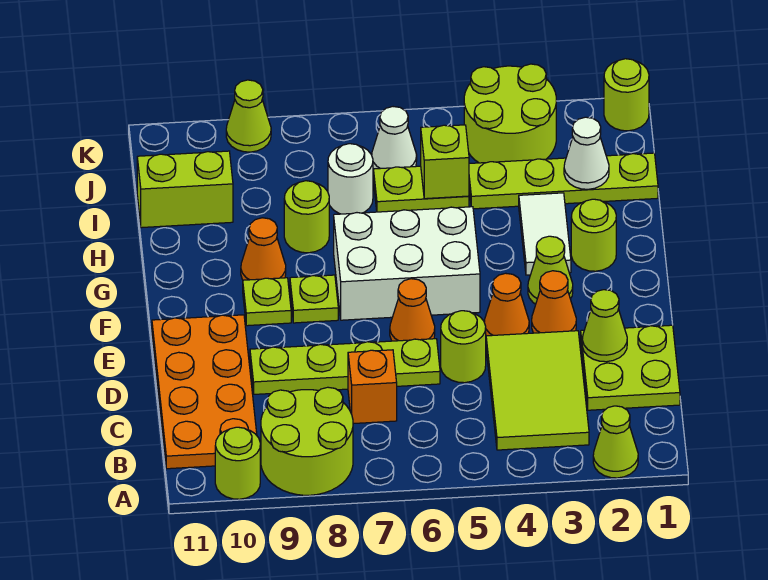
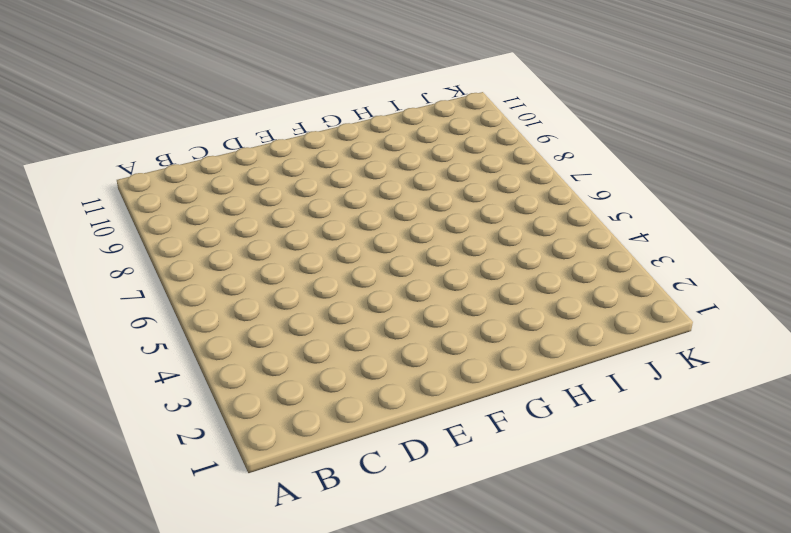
none -> lime cone A2 level 1
none -> lime round brick A8:B9 level 1
none -> lime round brick A10 level 1
none -> lime tile B3:D4 level 1

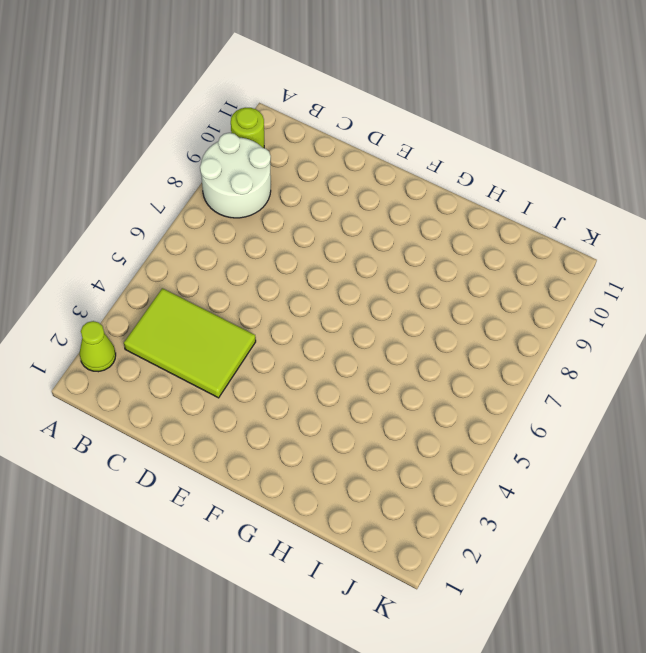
white round brick A8:B9 level 1 -> lime round brick A8:B9 level 1
none -> orange plate B10:E11 level 1
none -> lime plate C1:D2 level 1
none -> orange brick C7 level 1
none -> lime round brick D5 level 1

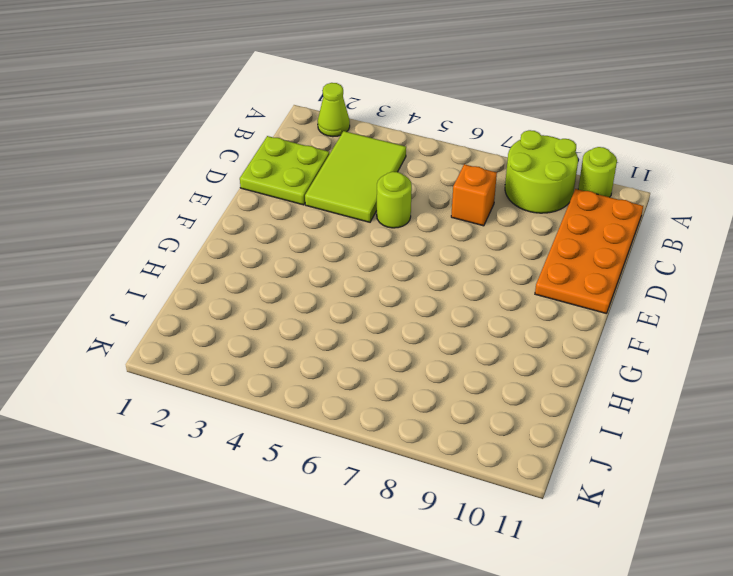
none -> lime plate D6:D9 level 1
none -> orange cone E3 level 1
none -> orange cone E4 level 1
none -> orange cone E6 level 1

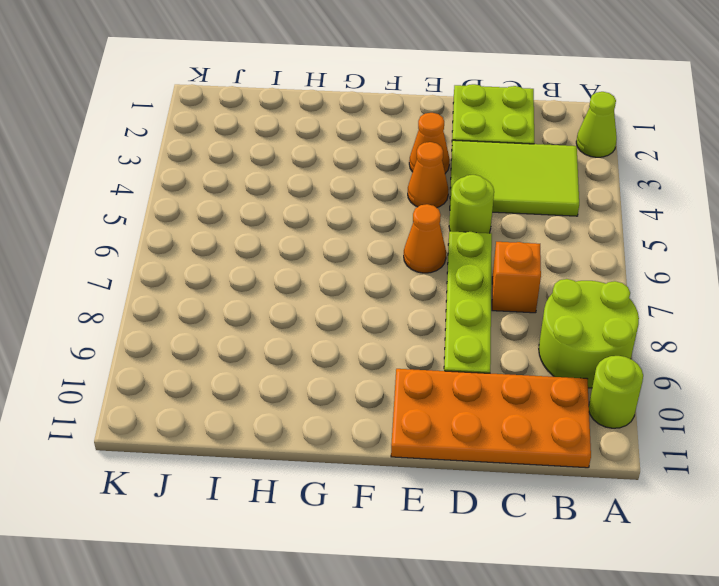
none -> lime cone F3 level 1
none -> white brick F5:G7 level 1
none -> lime plate F8 level 1
none -> lime plate F9 level 1

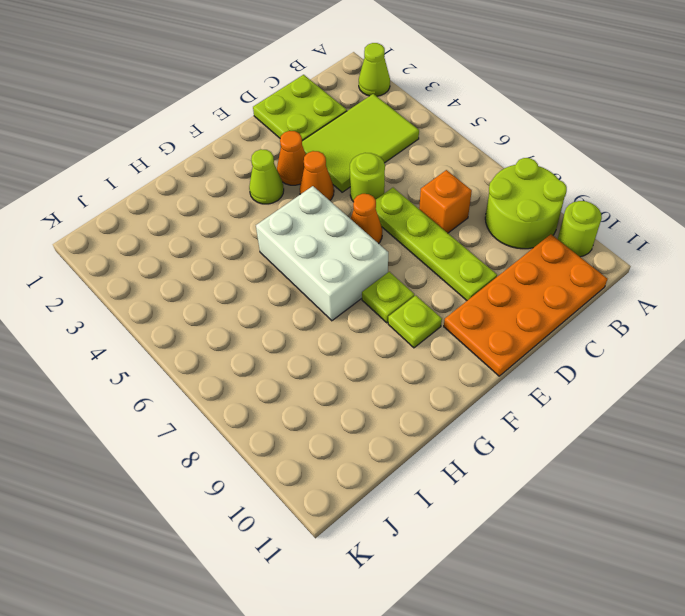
none -> lime round brick G2 level 1
none -> white tile G3:H3 level 1
none -> orange cone G9 level 1
none -> lime round brick H8 level 1

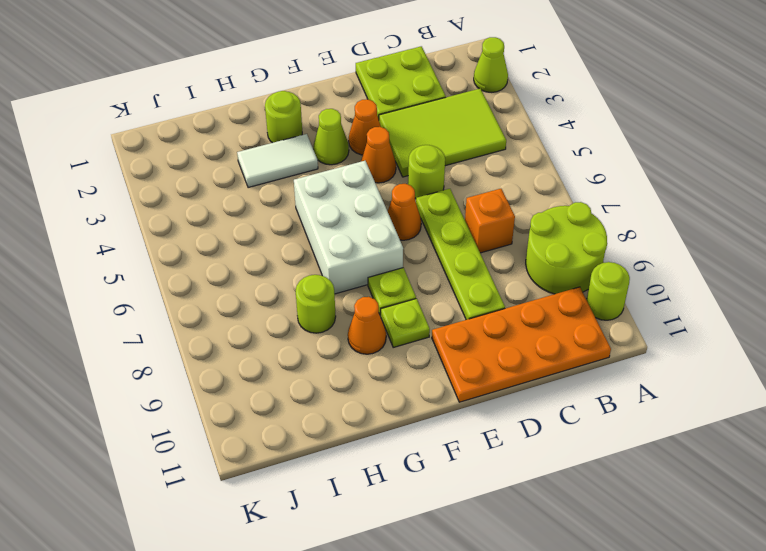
none -> lime plate I1:I4 level 1
none -> lime plate I5:I6 level 1
none -> white round brick I7 level 1
none -> lime brick I10:I11 level 1

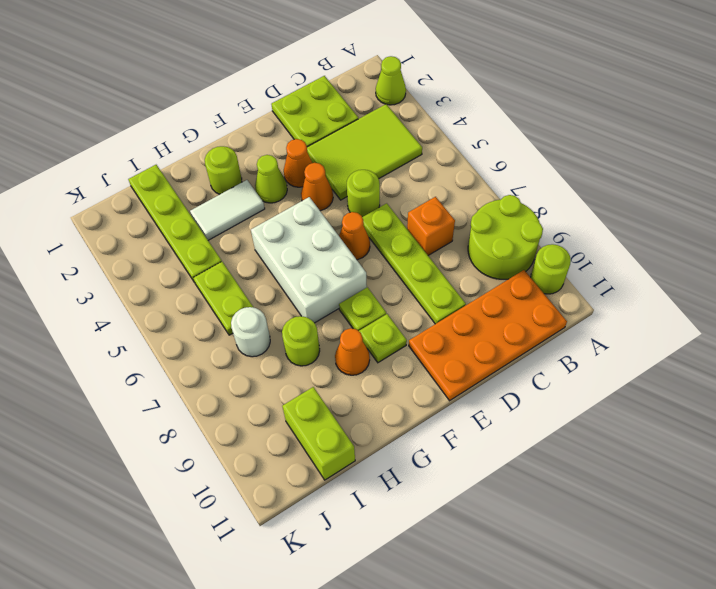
none -> lime round brick J3:K4 level 1
none -> white cone J6 level 1
none -> lime round brick K1 level 1
none -> lime cone K9 level 1

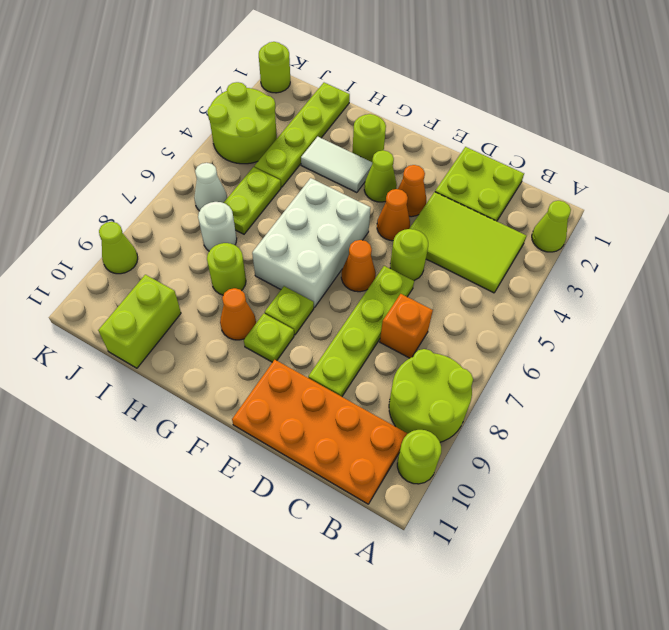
none -> lime cone D2 level 2
none -> white cone I2 level 2
none -> lime brick I5 level 2

